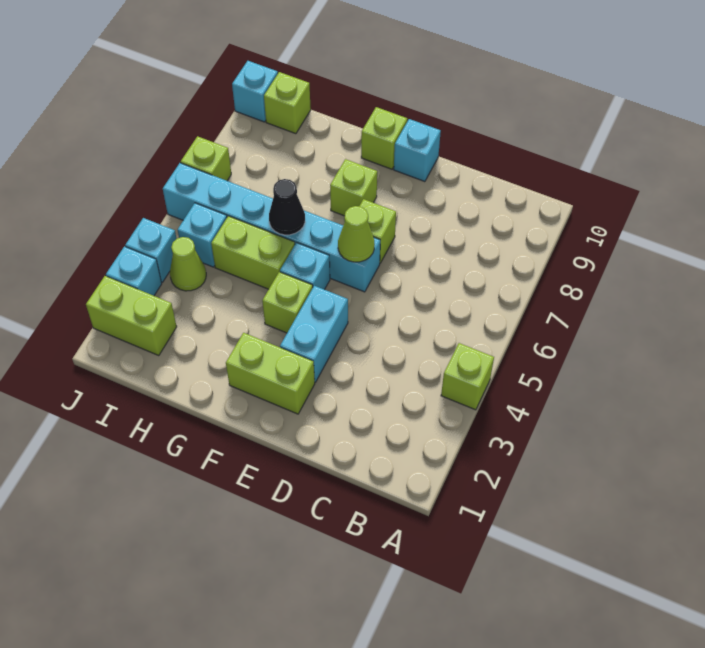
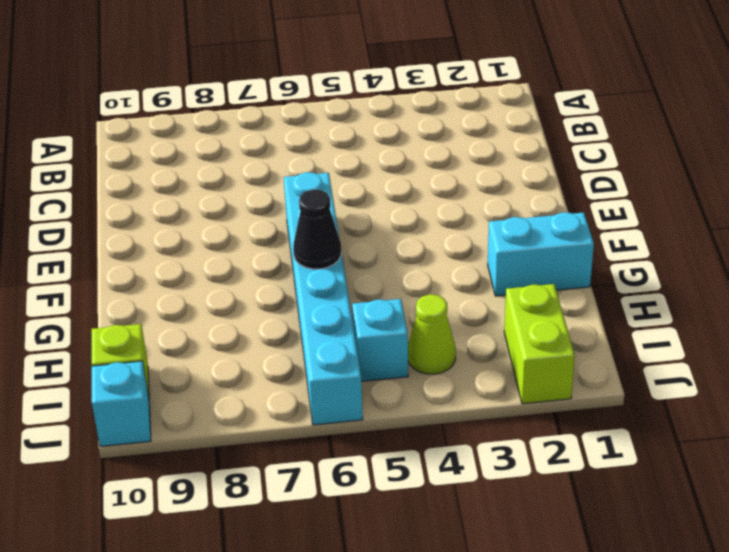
cyan brick G1:G2 level 1 -> cyan brick E3:E4 level 1
none -> lime brick A4 level 1
none -> lime brick E2:F2 level 1
none -> lime brick E7 level 1

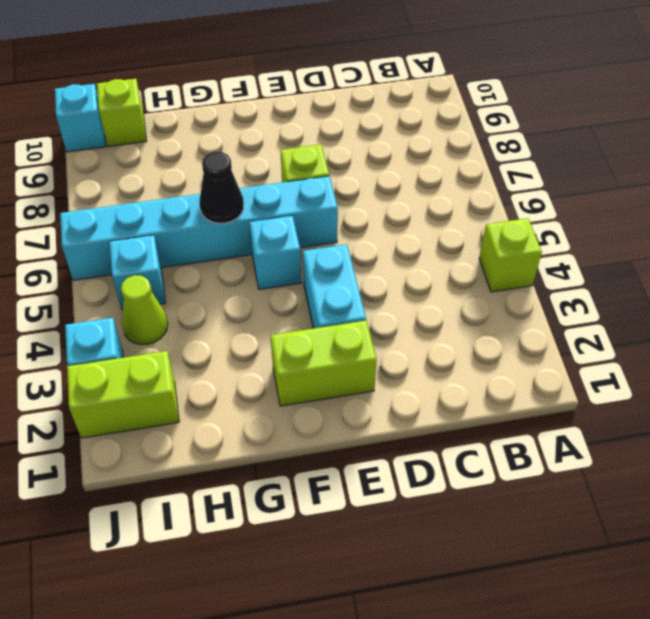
none -> cyan brick E10 level 1
none -> lime brick F4 level 1
none -> lime brick F8 level 1

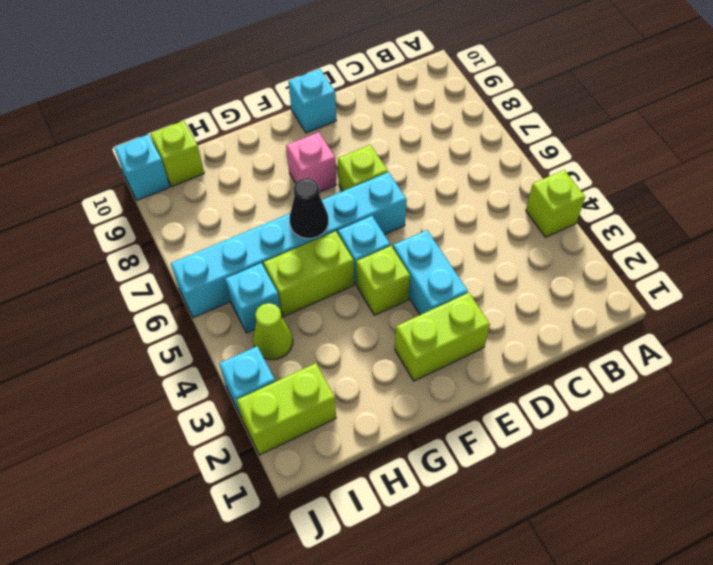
pink brick F8 level 1 -> lime brick F8 level 1
none -> lime brick F10 level 1
none -> cyan brick J4 level 1
none -> lime brick J7 level 1

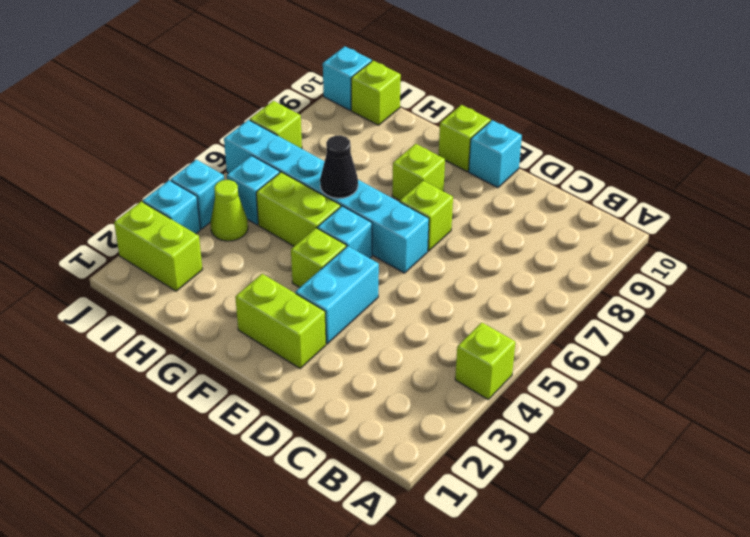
none -> lime cone E6 level 2

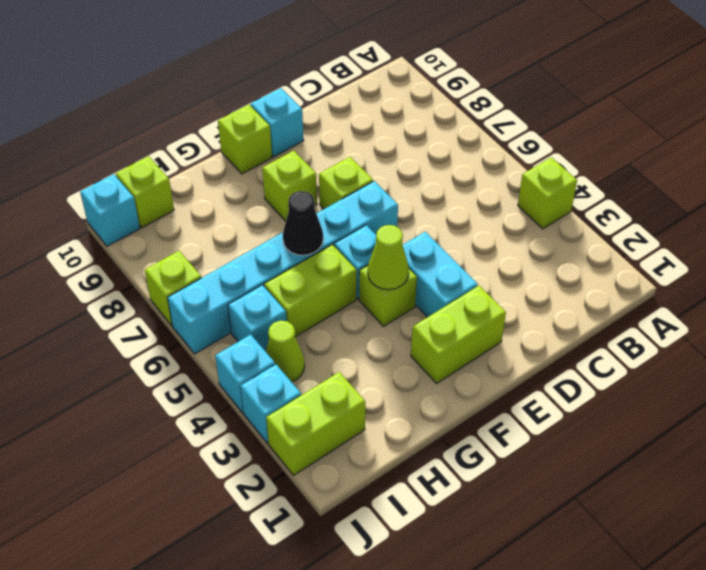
lime cone F4 level 2 -> lime cone E6 level 2

